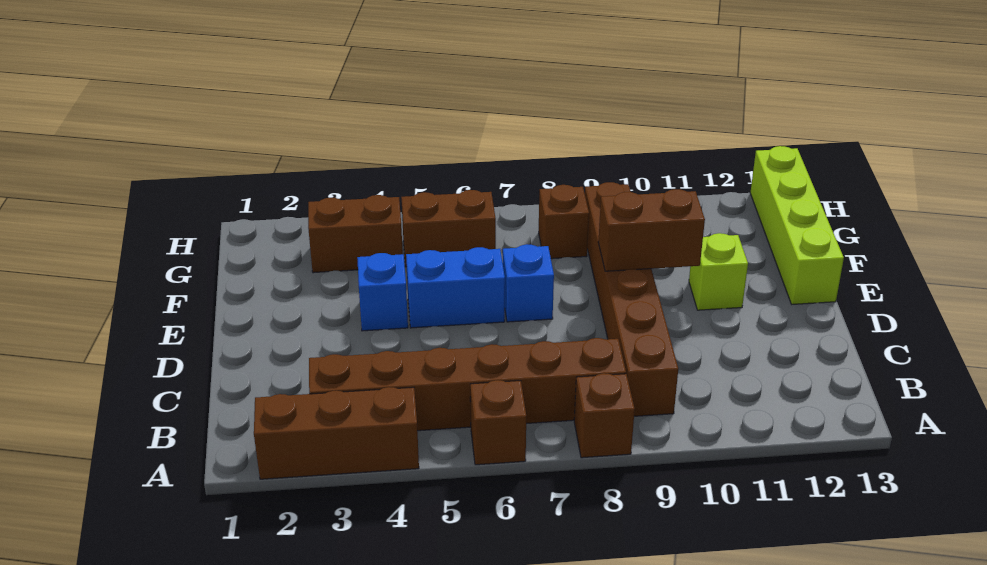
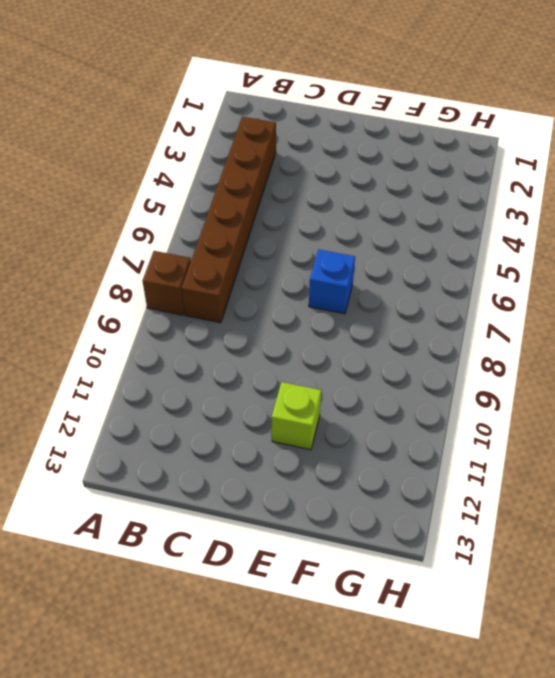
none -> brown brick A2:A4 level 1
none -> brown brick A6 level 1
none -> brown brick B9:G9 level 1

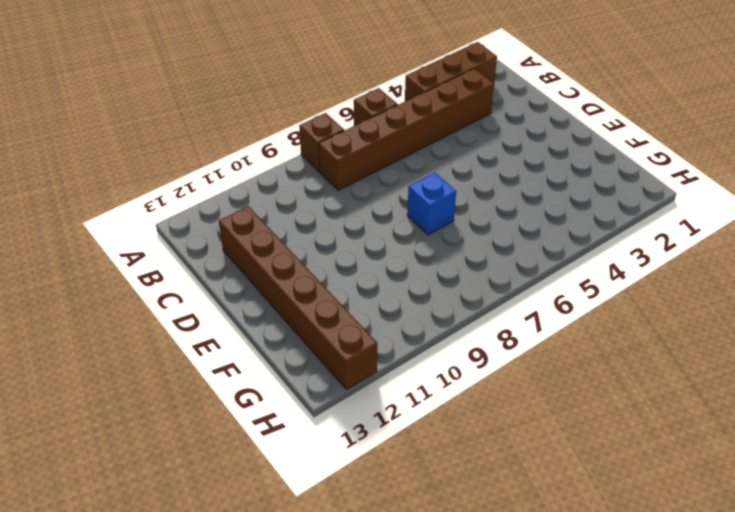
brown brick C12:H12 level 1 -> brown brick B9:G9 level 1
none -> blue brick E4 level 1
none -> blue brick E5:E6 level 1
none -> lime brick E11 level 1

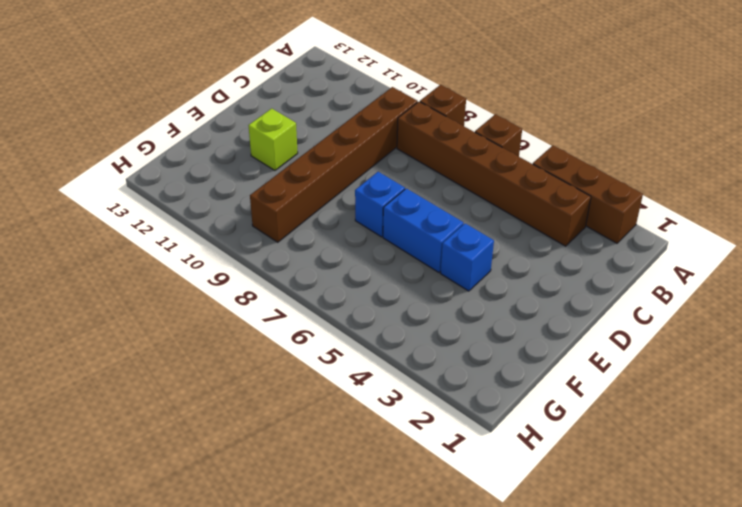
none -> lime brick E13:H13 level 1
none -> brown brick G3:G4 level 1
none -> brown brick G5:G6 level 1

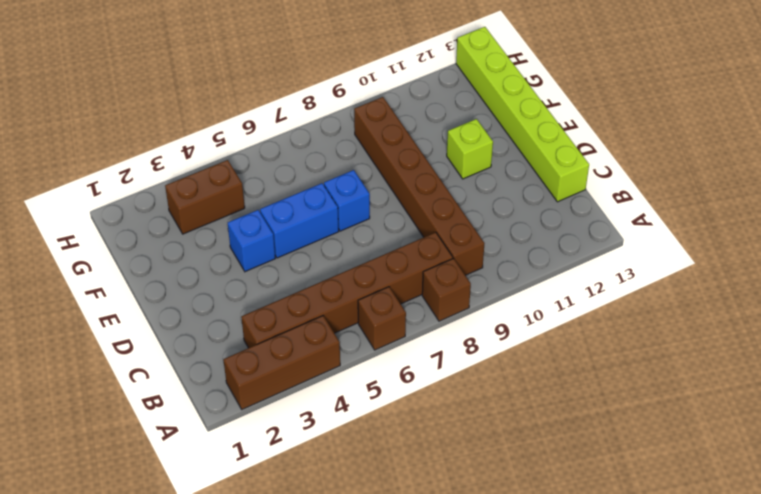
lime brick C13:H13 level 1 -> lime brick E13:H13 level 1
none -> brown brick G5:G6 level 1
none -> brown brick G8 level 1
none -> brown brick E9:E10 level 2

